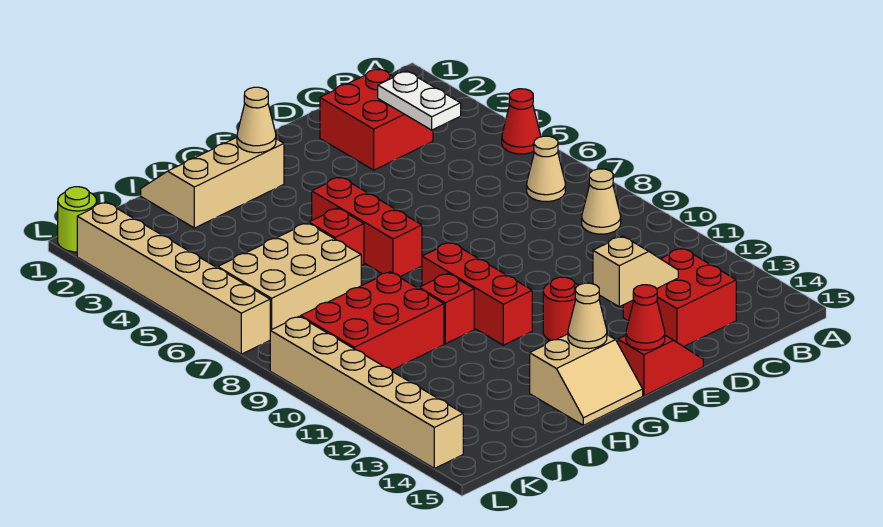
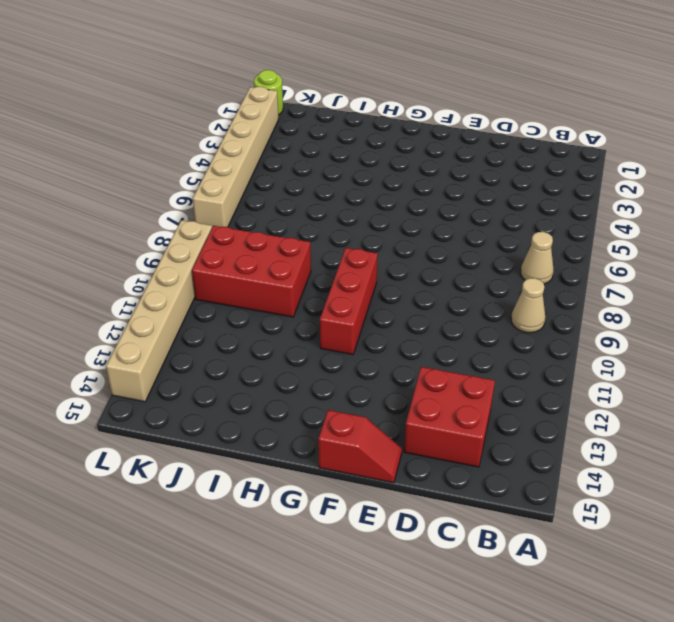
none -> red cone A5 level 1
none -> red brick C2:D3 level 1
none -> red round brick F12 level 1

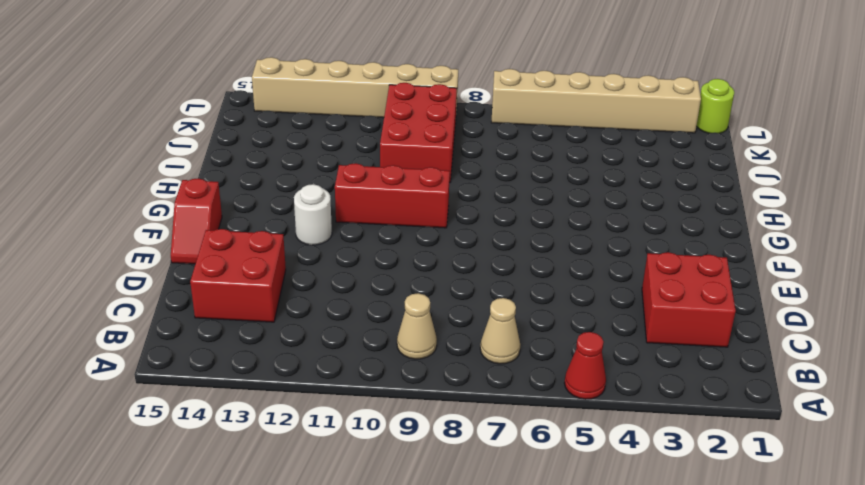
white round brick F12 level 1 -> red round brick F12 level 1
none -> tan slope G1:I2 level 1 top 2
none -> red brick G5:G7 level 1
none -> tan slope G14:H15 level 1 top 14

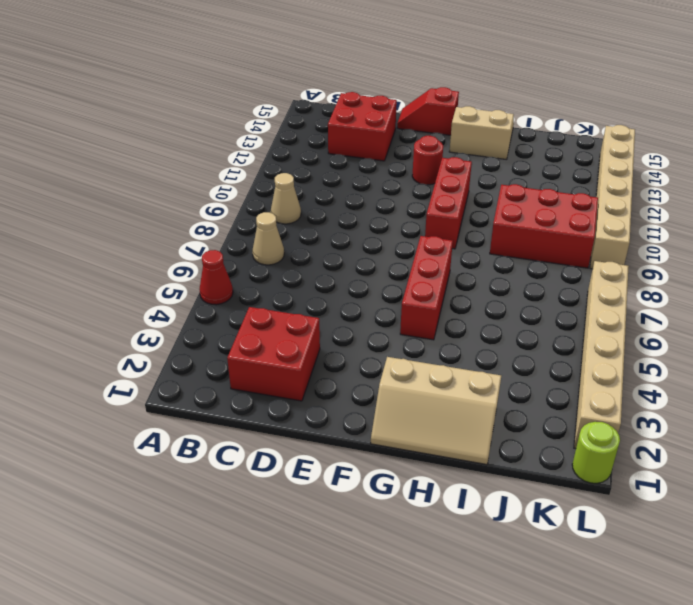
none -> red brick H6 level 1
none -> red brick H10 level 1
none -> tan brick I6:K7 level 1

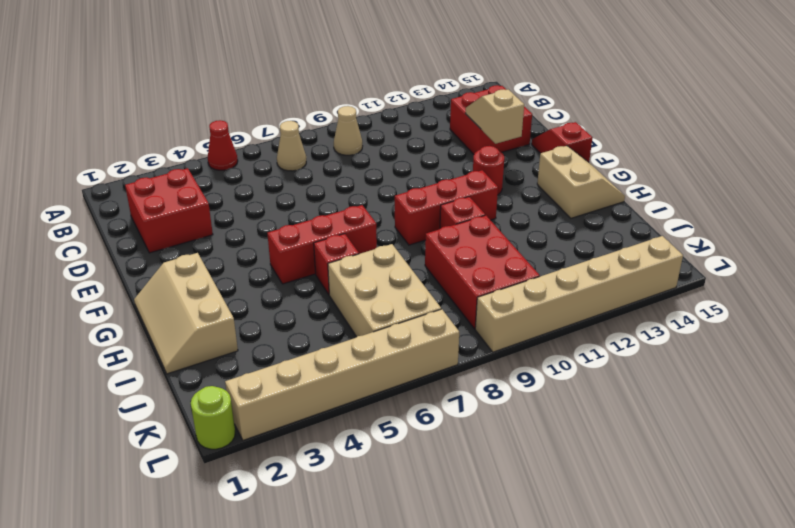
none -> white plate C3:C4 level 2
none -> red cone F15 level 2
none -> tan cone G2 level 2

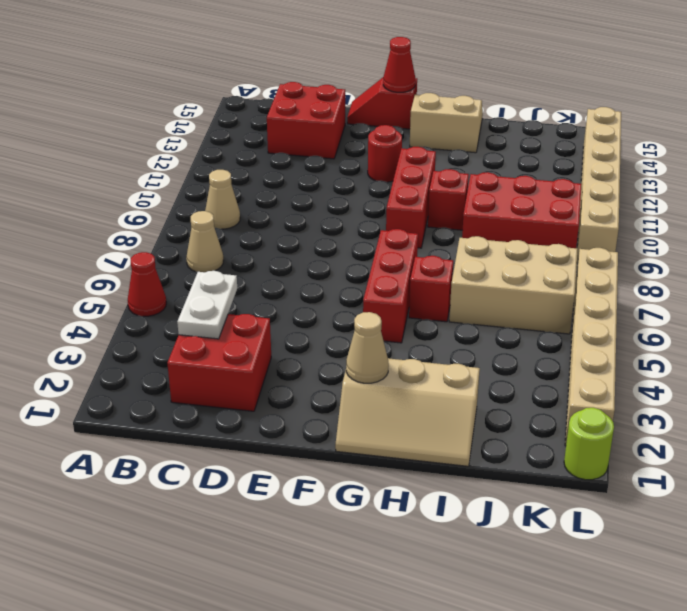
none -> tan slope D13:E13 level 2 top E
none -> tan cone G14 level 2

